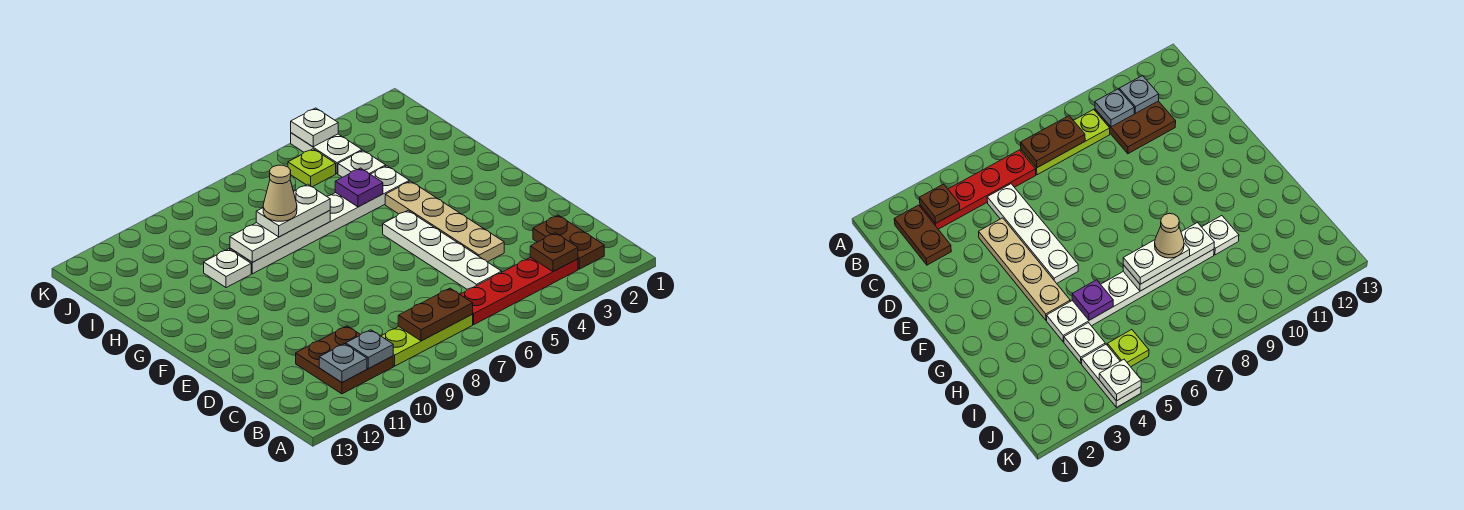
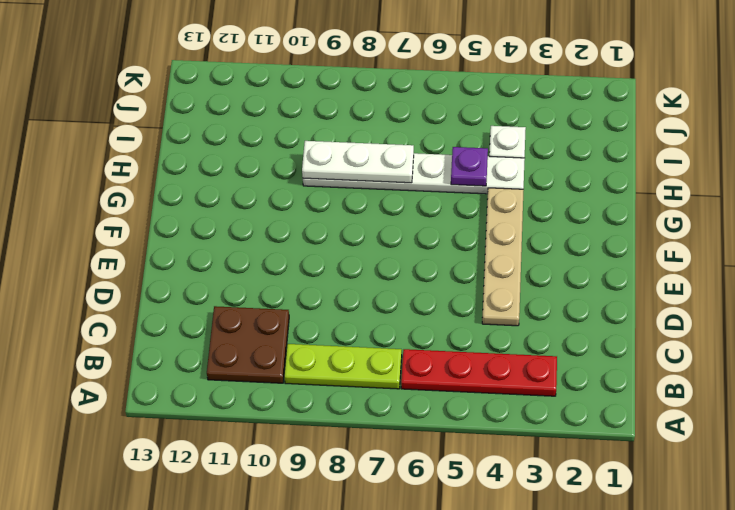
none -> brown plate B2:C2 level 1
none -> white plate C5:F5 level 1
none -> white plate H10 level 1

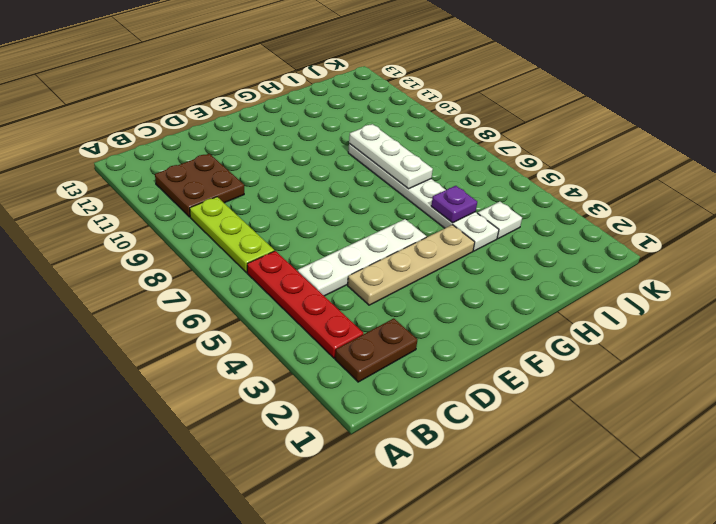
none -> white plate H10 level 1
none -> white plate J4:K4 level 1
none -> lime plate J5 level 1

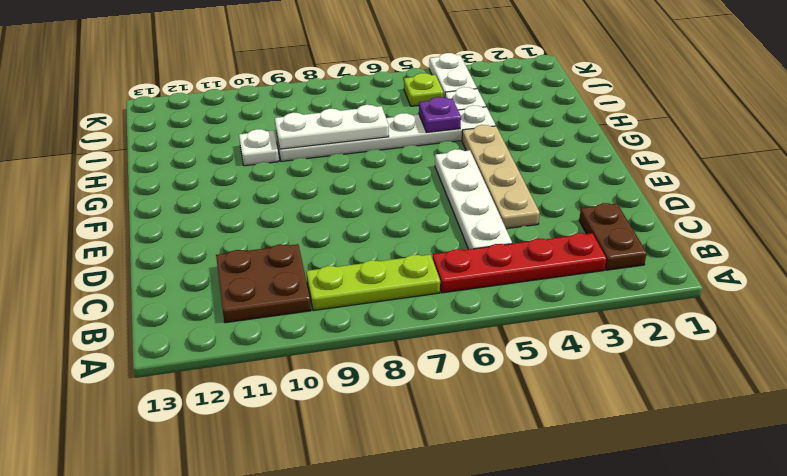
none -> brown plate B3 level 2
none -> brown plate B7:B8 level 2
none -> grey plate B10 level 2

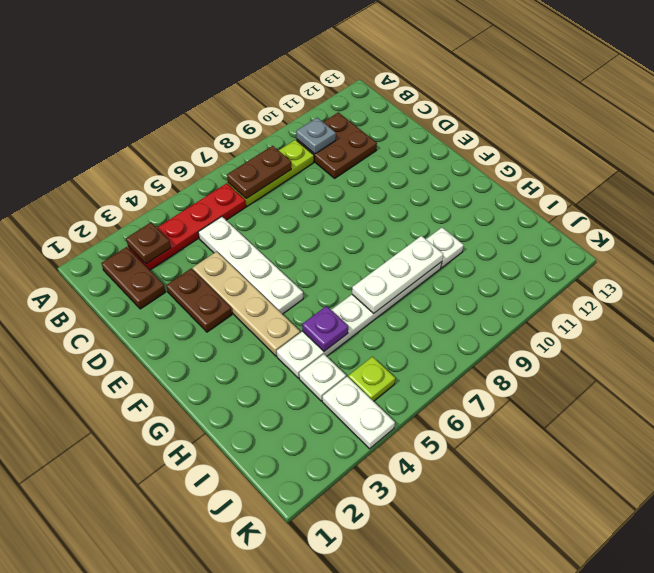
brown plate D3:E3 level 1 -> none
none -> grey plate B11 level 2
none -> white plate K4 level 2
none -> white plate H7:H8 level 3

